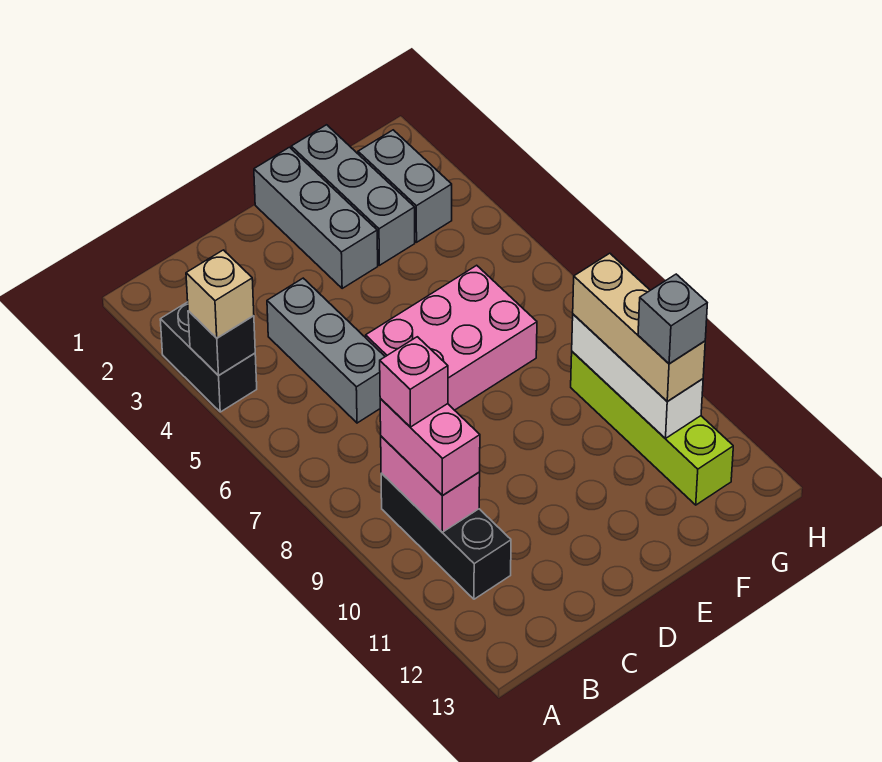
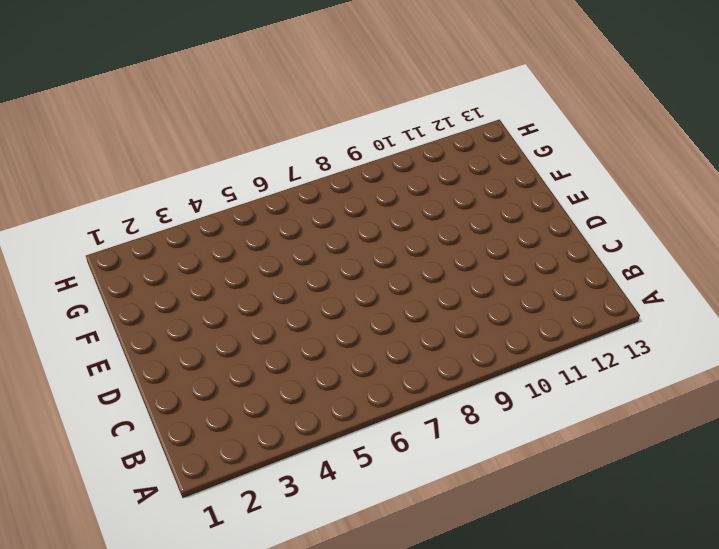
none -> black brick A3:A4 level 1
none -> black brick B9:B11 level 1
none -> grey brick C4:C6 level 1

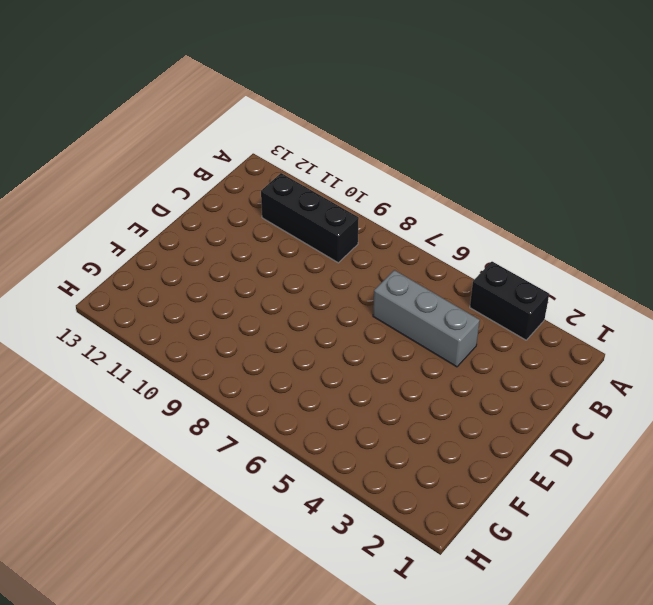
none -> pink brick D6:F7 level 1
none -> grey brick E1:E3 level 1
none -> grey brick F1:F3 level 1

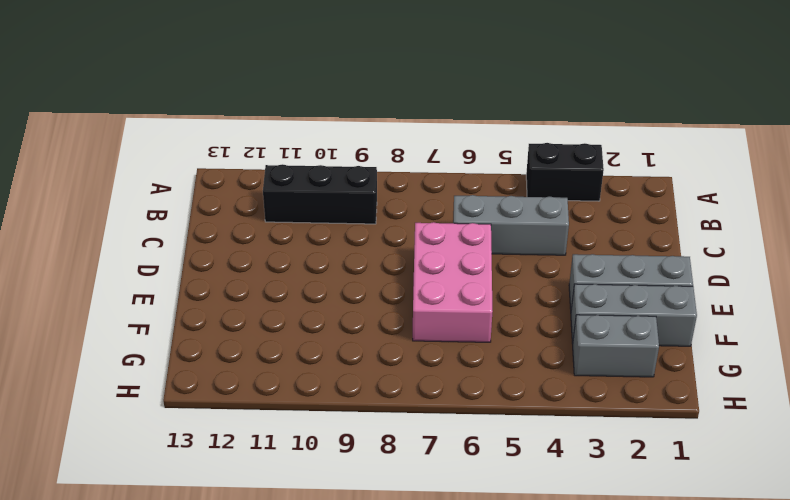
none -> lime brick G9:G12 level 1
none -> black brick A4 level 2
none -> pink brick B9:B10 level 2

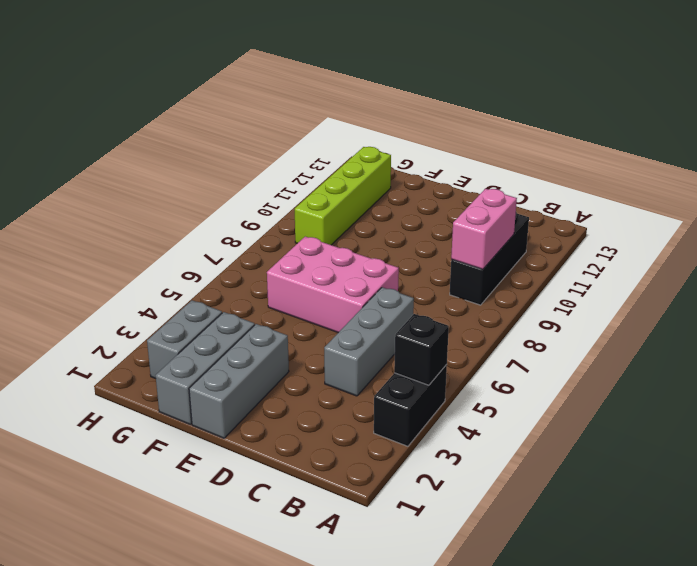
none -> white brick G9:G11 level 2
none -> tan brick A4 level 3
none -> pink brick B9:B10 level 3

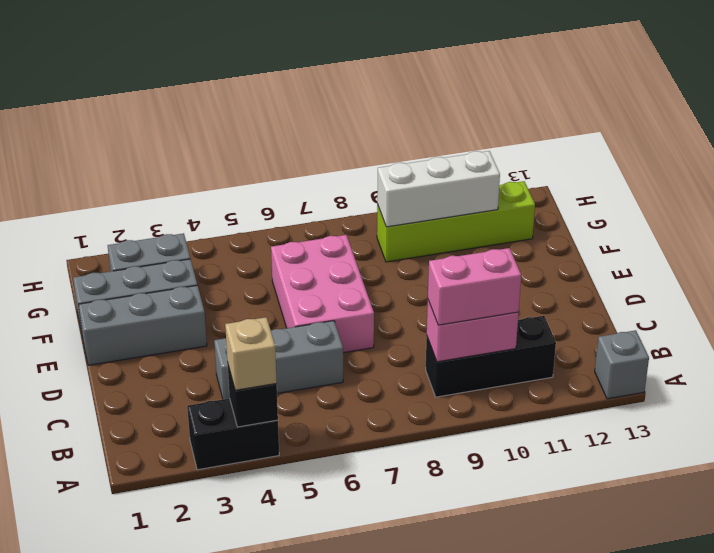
grey brick A13 level 1 -> grey brick G11 level 4
none -> tan brick G9:G11 level 3
none -> pink brick B9 level 4

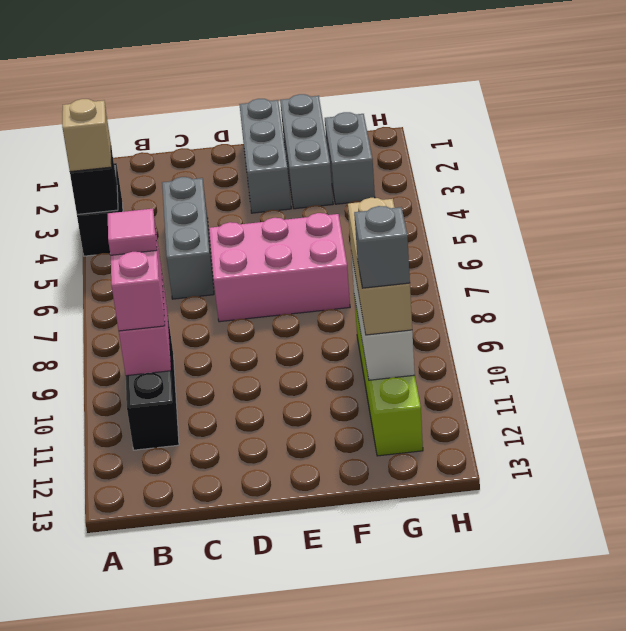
pink tile B9 level 4 -> pink brick B9 level 4

